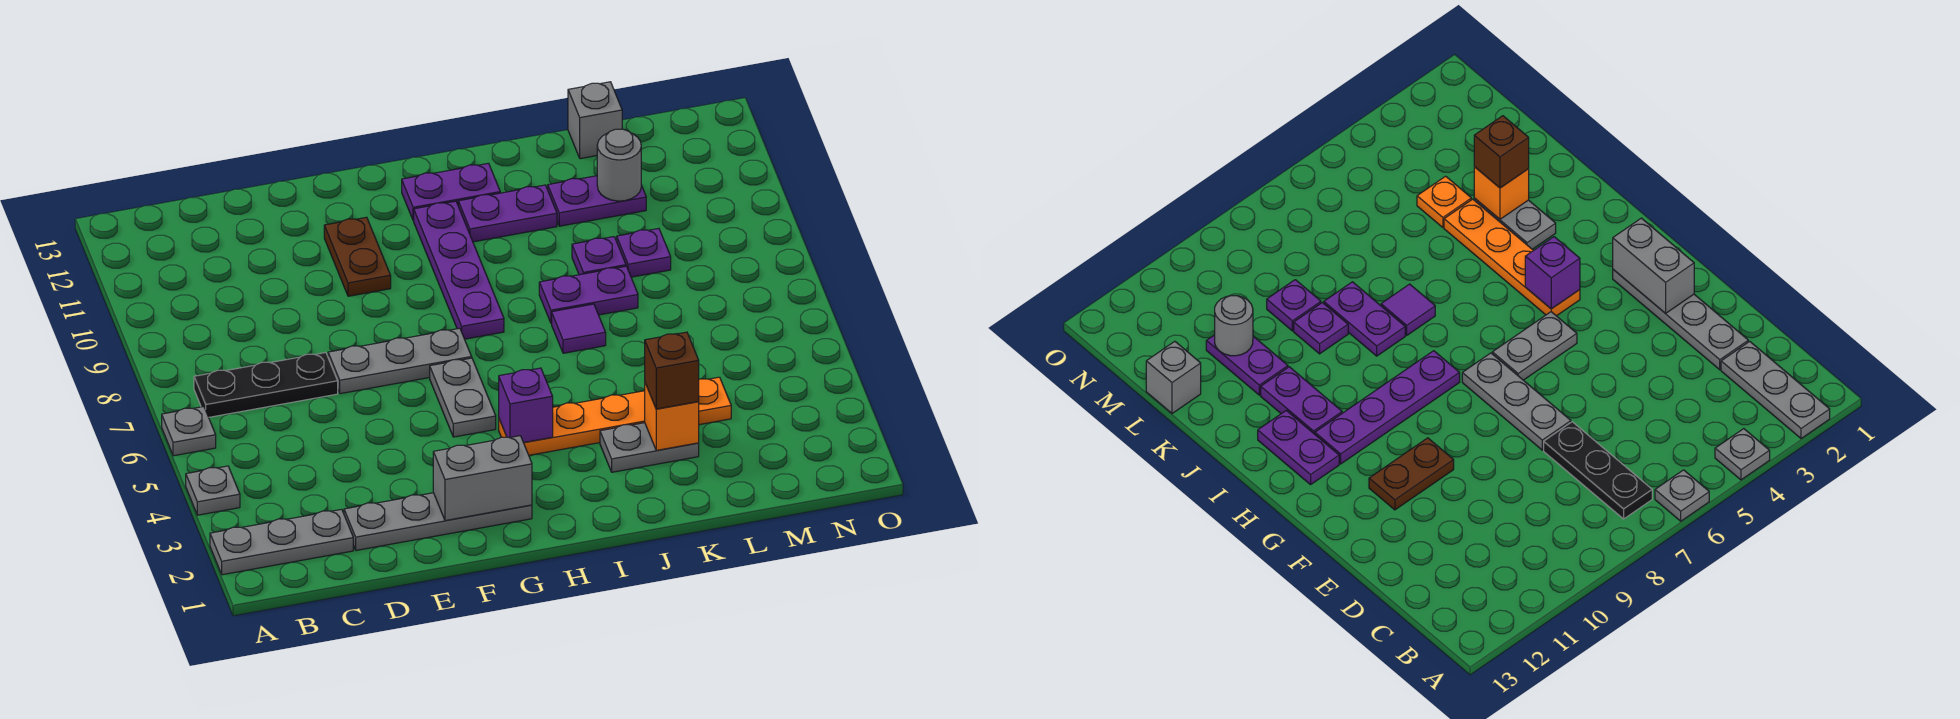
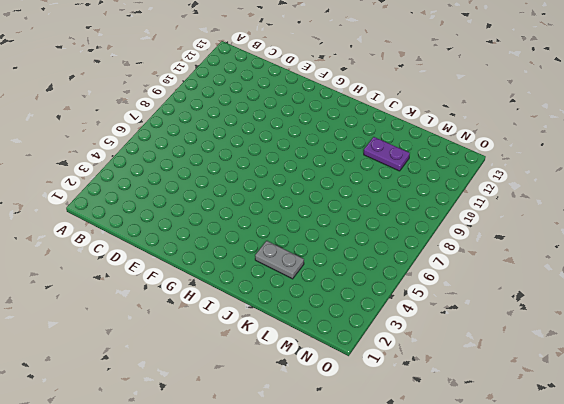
none -> grey plate A2:C2 level 1
none -> grey plate A4 level 1
none -> grey plate A6 level 1

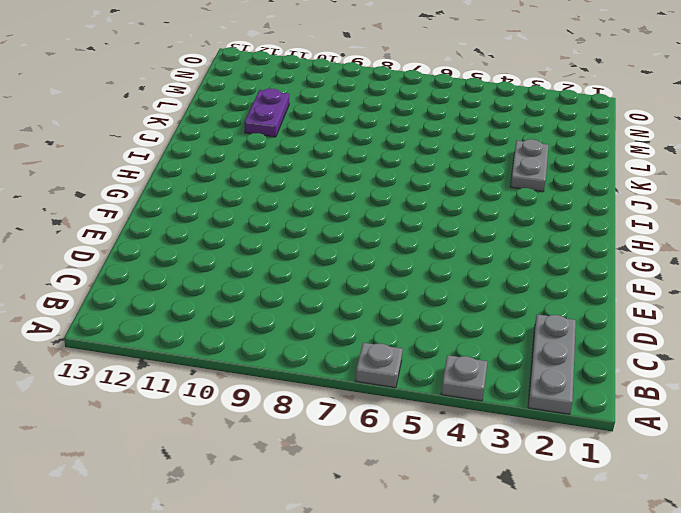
none -> black plate B7:D7 level 1
none -> grey plate D2:G2 level 1
none -> grey plate E7:G7 level 1

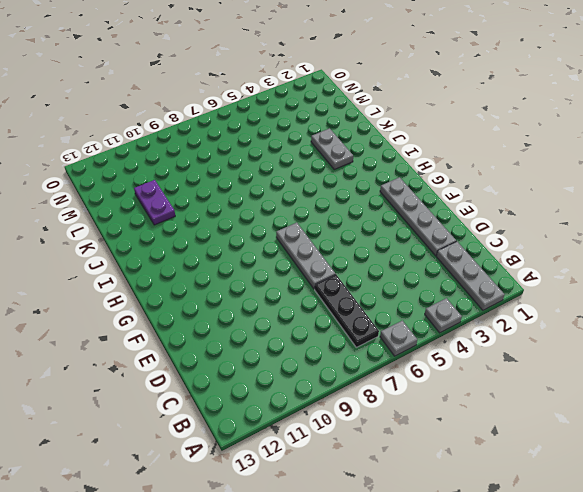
none -> brown plate F10:F11 level 1
none -> grey plate G5:G6 level 1
none -> orange plate H4:K4 level 1

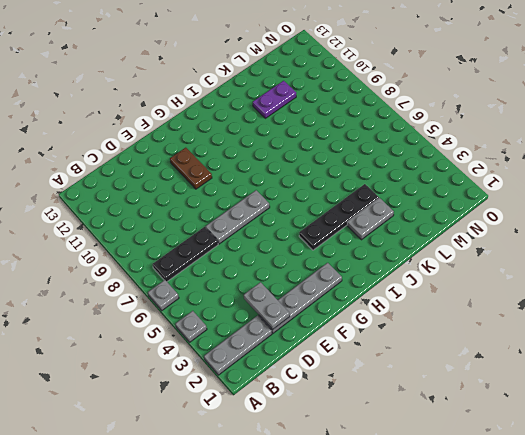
grey plate D2:D3 level 2 -> grey plate G5:G6 level 1
black plate H4:K4 level 1 -> orange plate H4:K4 level 1
none -> purple plate H8:H11 level 1
none -> purple plate H12:I12 level 1
none -> purple plate I11:J11 level 1

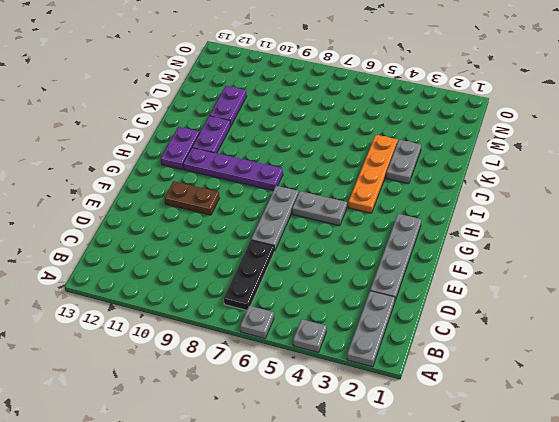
none -> purple tile J7 level 1
none -> purple plate J8:K8 level 1
none -> purple plate K9 level 1

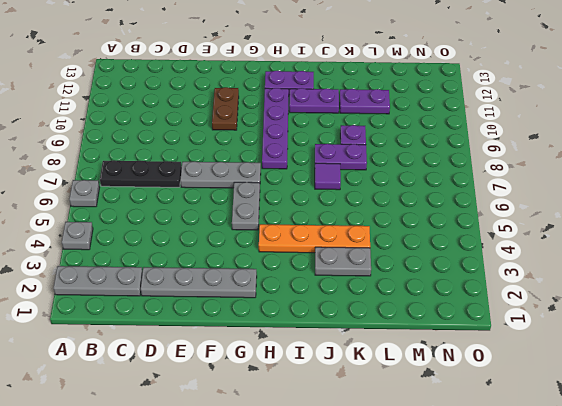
none -> orange plate L4 level 1
none -> purple plate L9 level 1
none -> grey brick L13 level 1

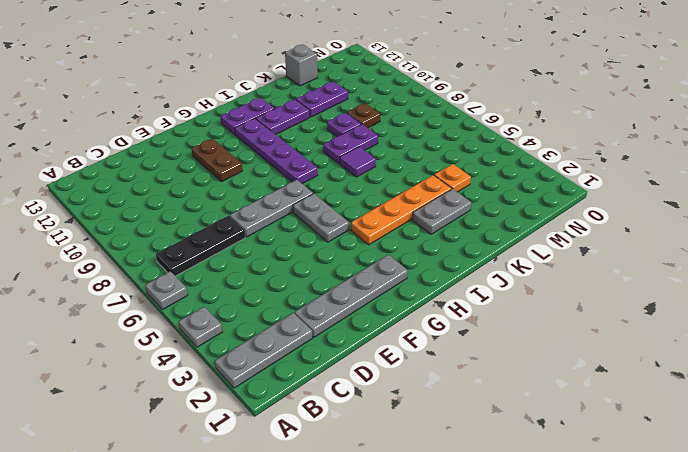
brown plate L9 level 1 -> purple plate L9 level 1
none -> grey brick F2:G2 level 2
none -> purple brick H4 level 2
none -> orange brick K3 level 2

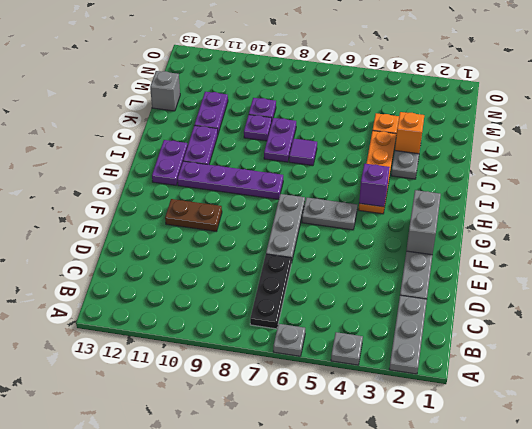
none -> grey round brick L11 level 2
none -> brown brick K3 level 3

